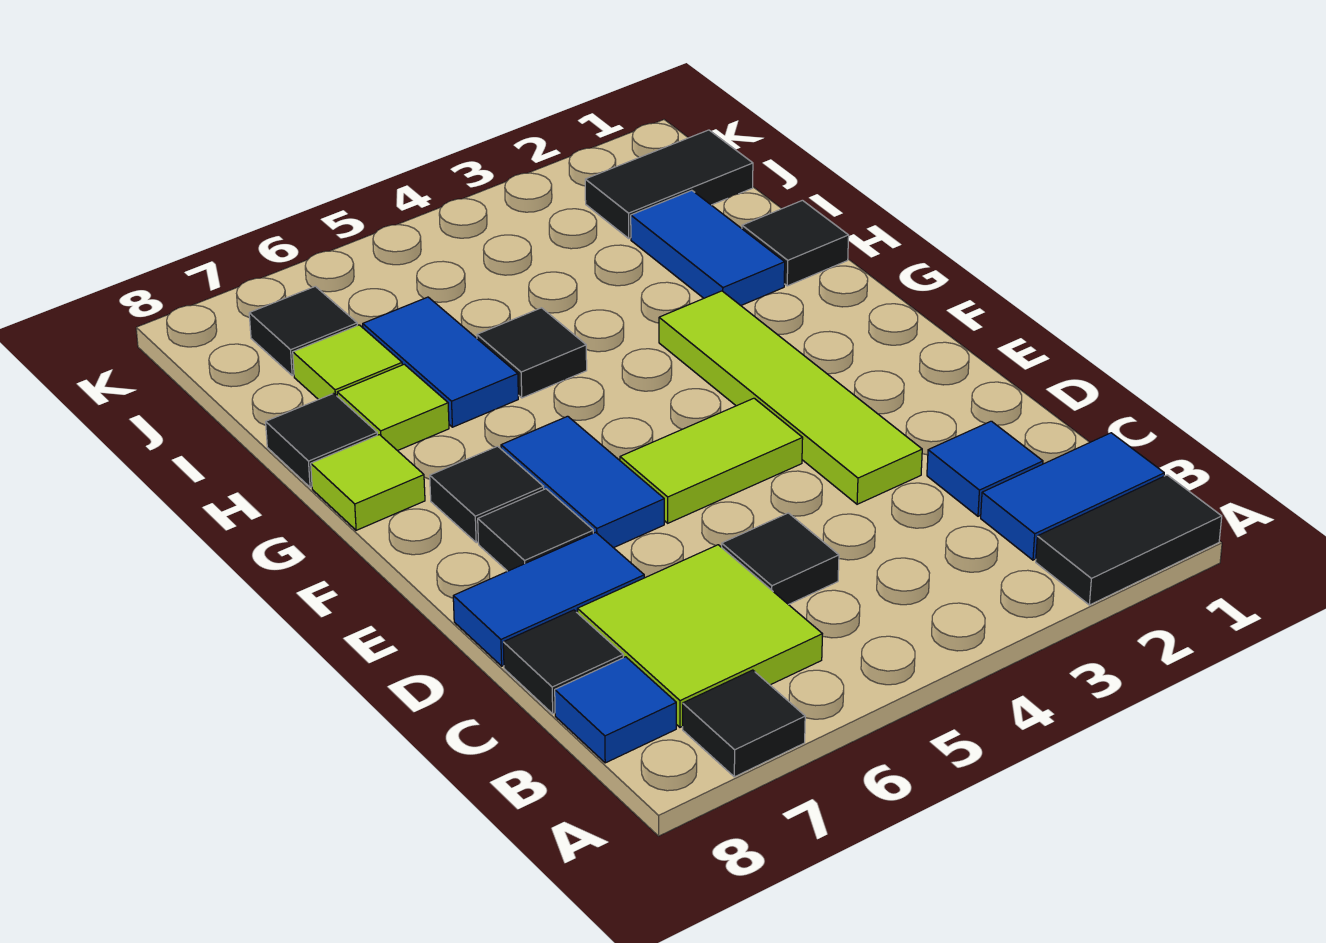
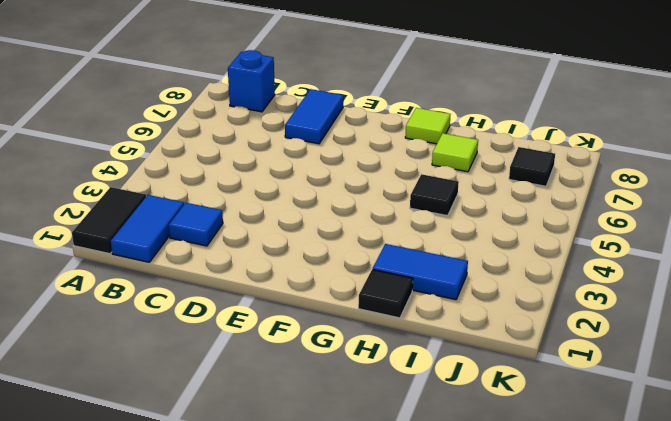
blue brick B8 level 1 -> blue tile B8 level 1
none -> black tile A7 level 1
none -> lime tile B6:C7 level 1
none -> black tile C5 level 1

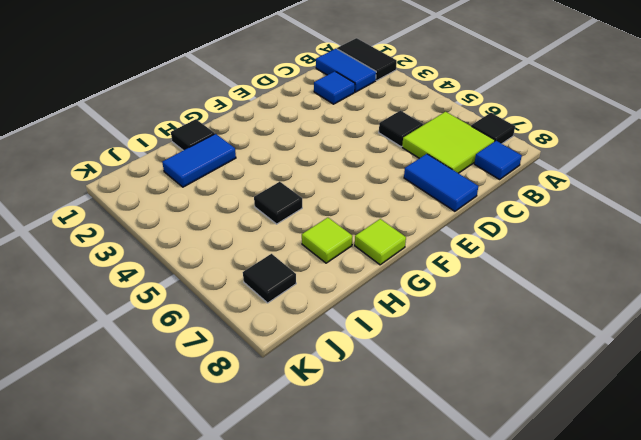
none -> black tile C8 level 1
none -> lime tile D3:G3 level 1
none -> lime tile E4:E5 level 1

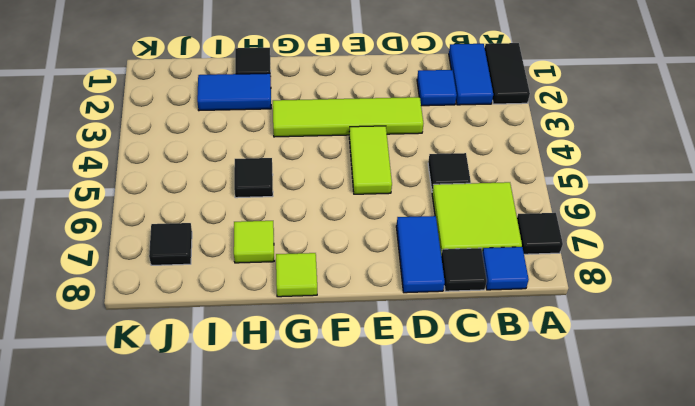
none -> blue tile E6:F6 level 1
none -> black tile E7 level 1
none -> black tile F7 level 1

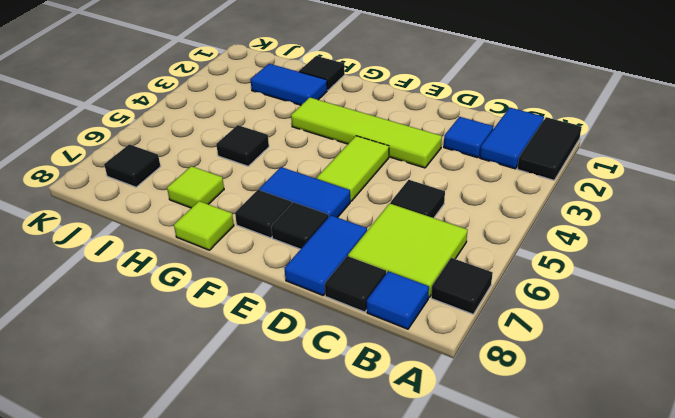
none -> blue tile H6:I6 level 1
none -> black tile H8 level 1
none -> lime tile I7 level 1

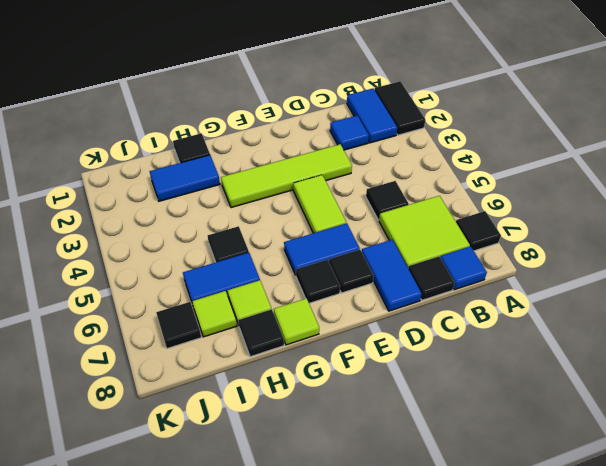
none -> black tile J1:J2 level 1

